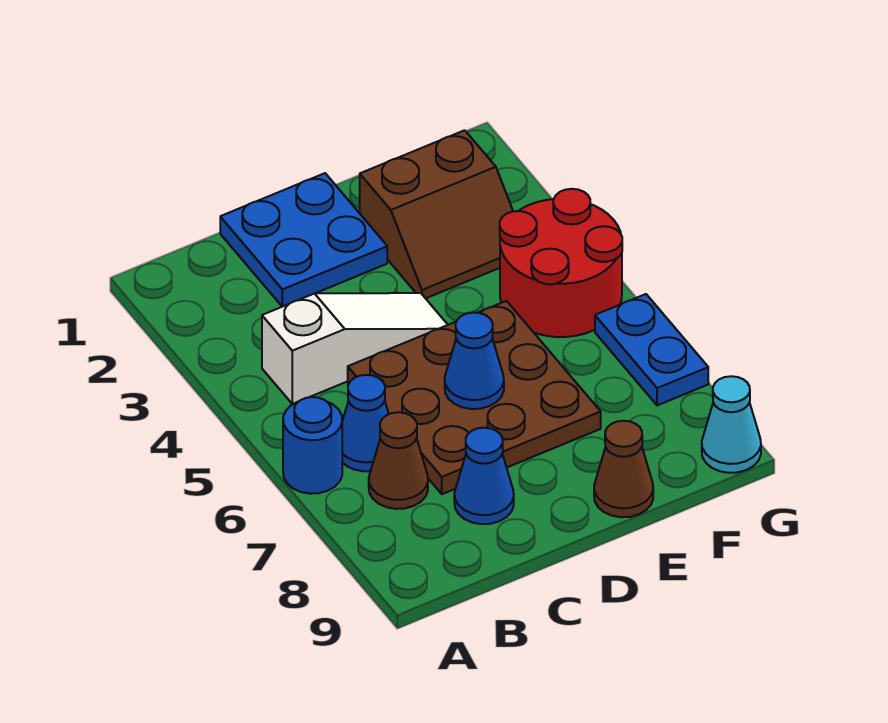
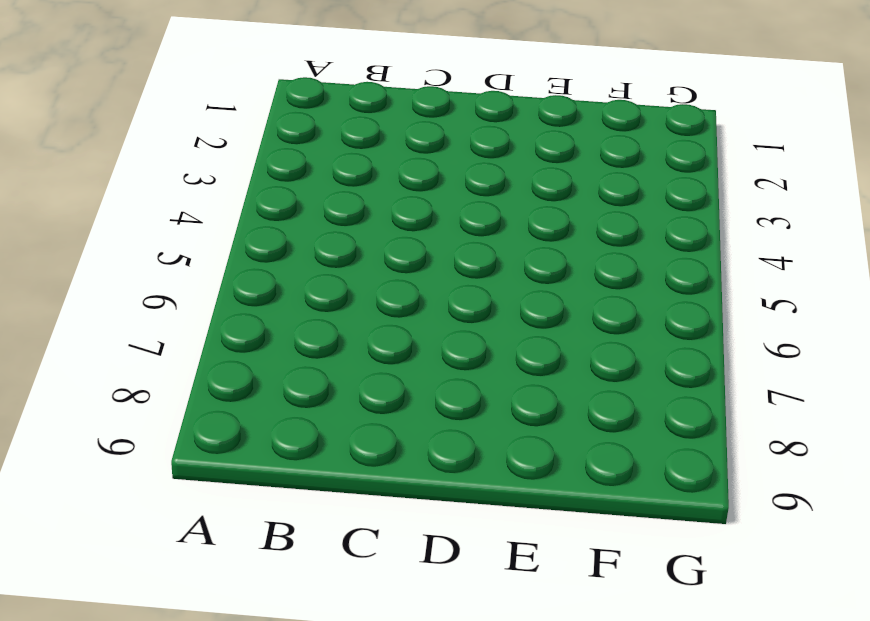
none -> blue round brick A6 level 1
none -> white slope B4:D4 level 1 top B
none -> blue cone B6 level 1

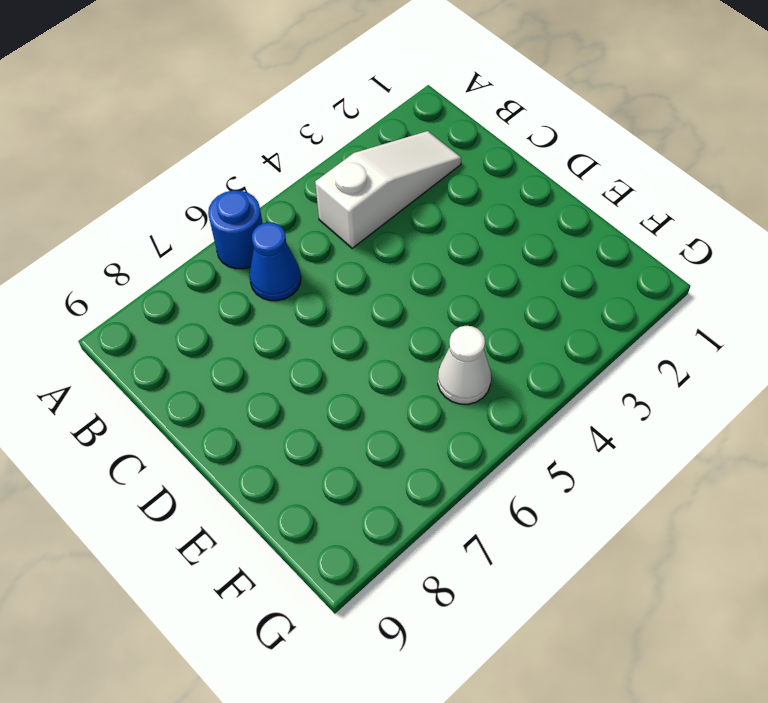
white slope B2:B4 level 1 top 4 -> white slope B4:D4 level 1 top B
white cone F5 level 1 -> red round brick F4:G5 level 1
none -> brown cone B7 level 1
none -> blue plate C1:D2 level 1
none -> brown plate C5:E7 level 1

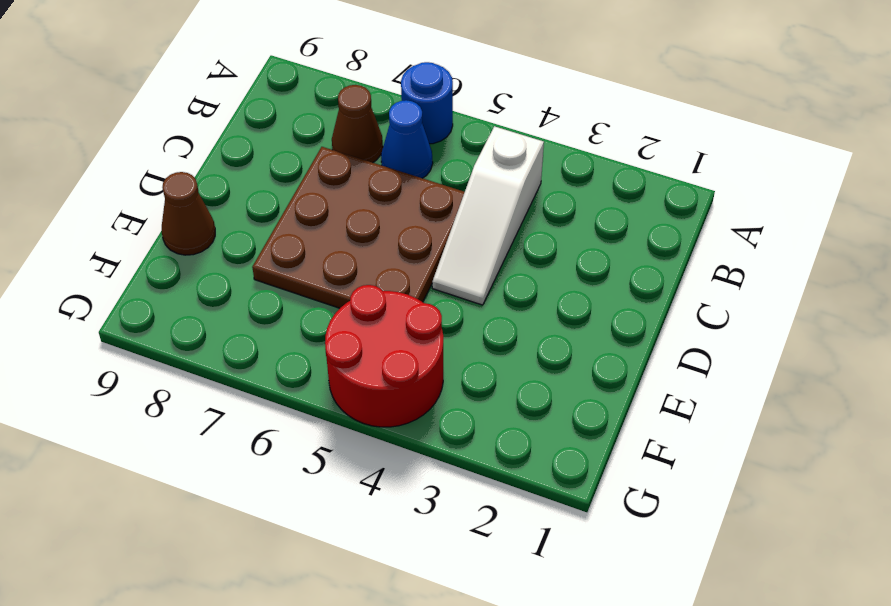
none -> blue plate C1:D2 level 1
none -> blue cone C8 level 1
none -> brown slope E2:F3 level 1 top 2

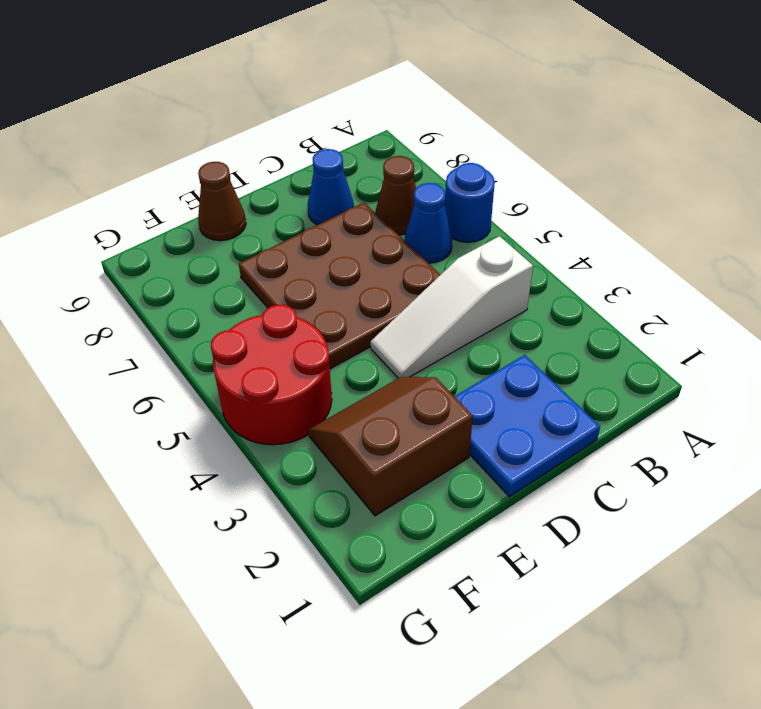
none -> blue plate G6:G7 level 1
none -> cyan cone G9 level 1
none -> blue cone D6 level 2

